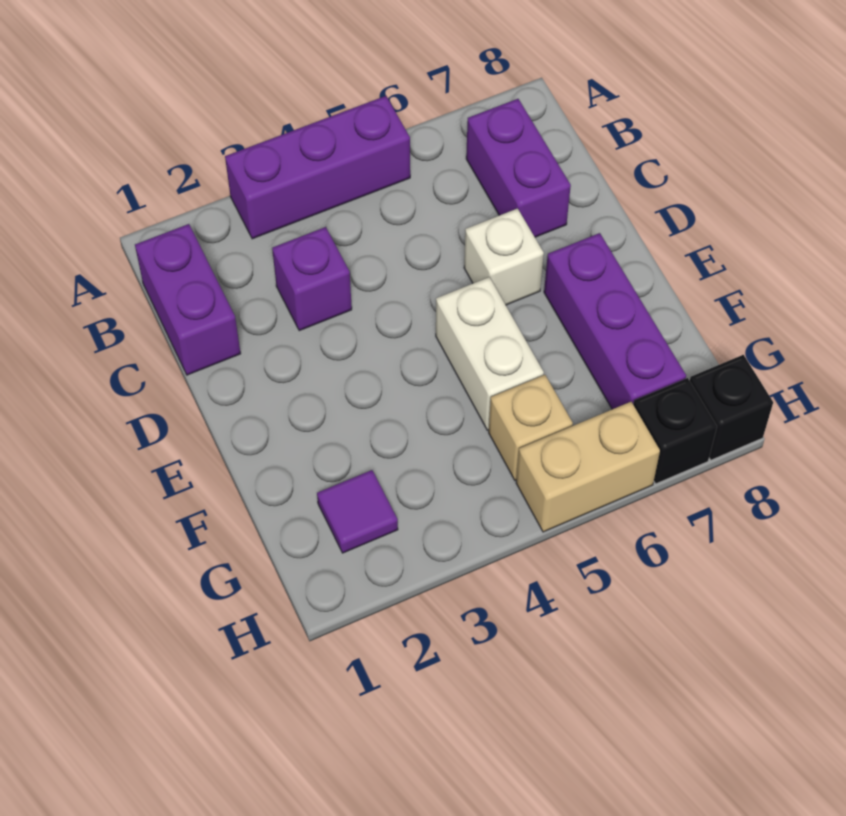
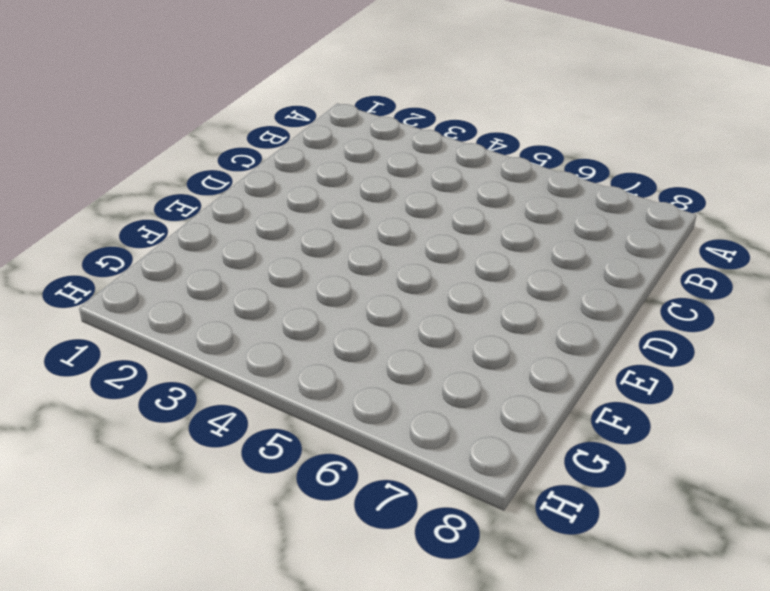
none -> purple brick A3:A5 level 1
none -> purple brick B1:C1 level 1
none -> purple brick B7:C7 level 1

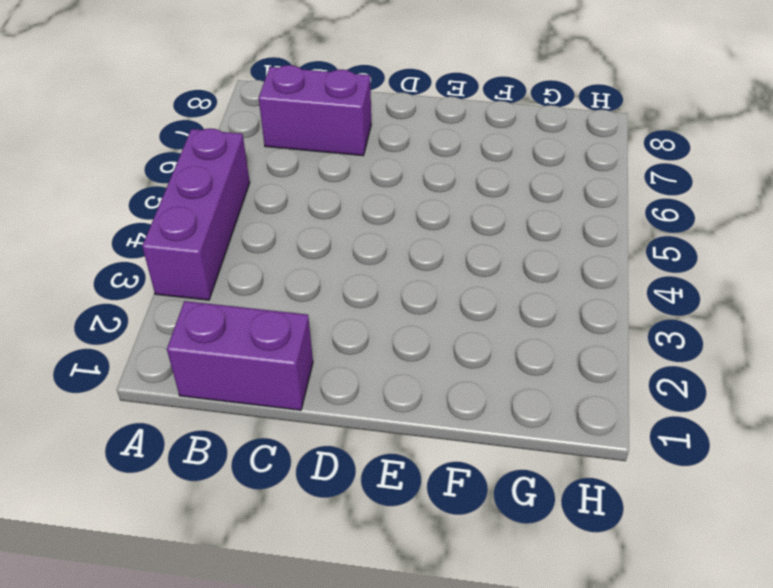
none -> purple brick C3 level 1
none -> white brick D6 level 1
none -> white brick E5:F5 level 1

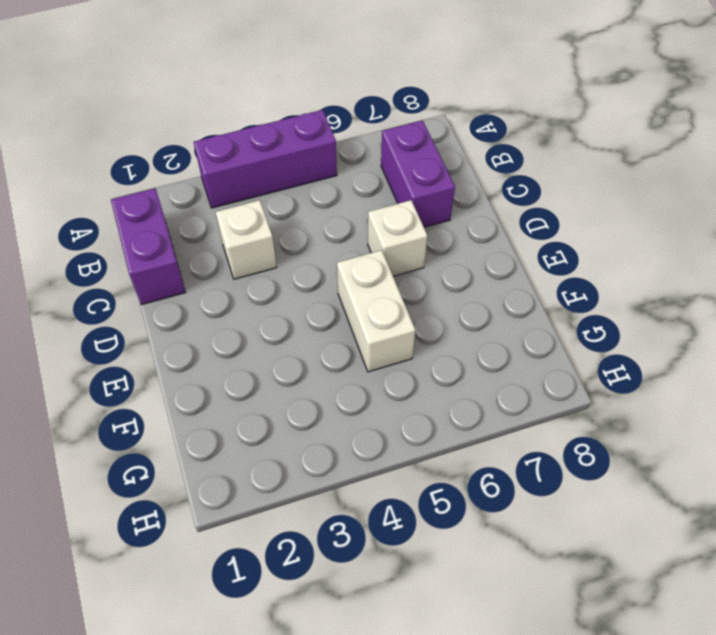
white brick C3 level 1 -> purple brick C3 level 1
none -> purple brick E7:G7 level 1
none -> purple tile G2 level 1
none -> tan brick G5 level 1

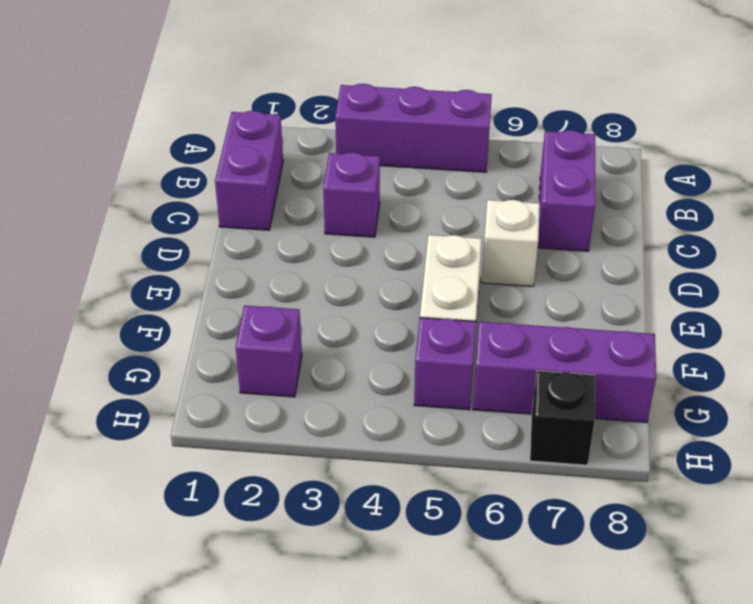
purple brick G2 level 1 -> purple tile G2 level 1
purple brick G5 level 1 -> tan brick G5 level 1
purple brick G6:G8 level 1 -> purple brick E7:G7 level 1
none -> tan brick H5:H6 level 1
none -> black brick H8 level 1

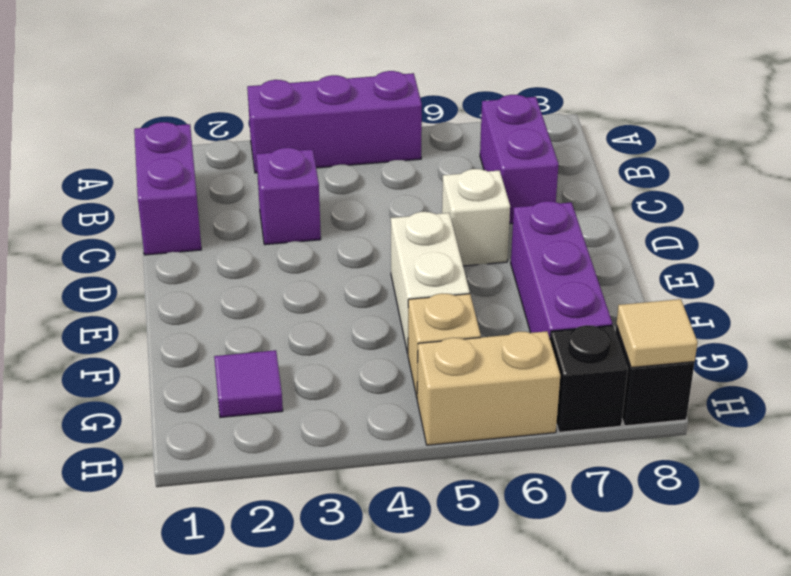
tan tile H8 level 2 -> none

